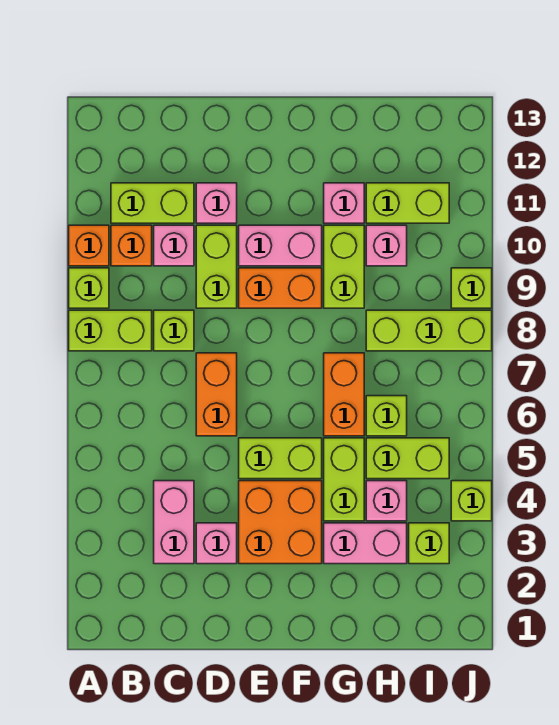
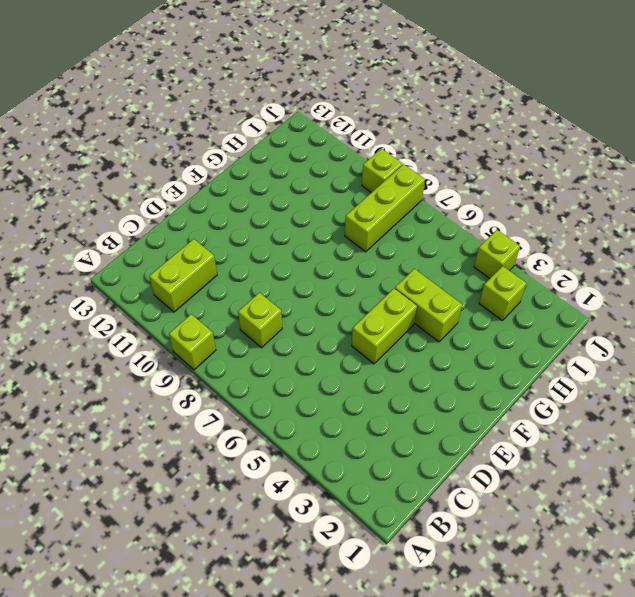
none -> lime brick A8:B8 level 1
none -> orange brick A10 level 1
none -> orange brick B10 level 1
none -> pink brick C3:C4 level 1

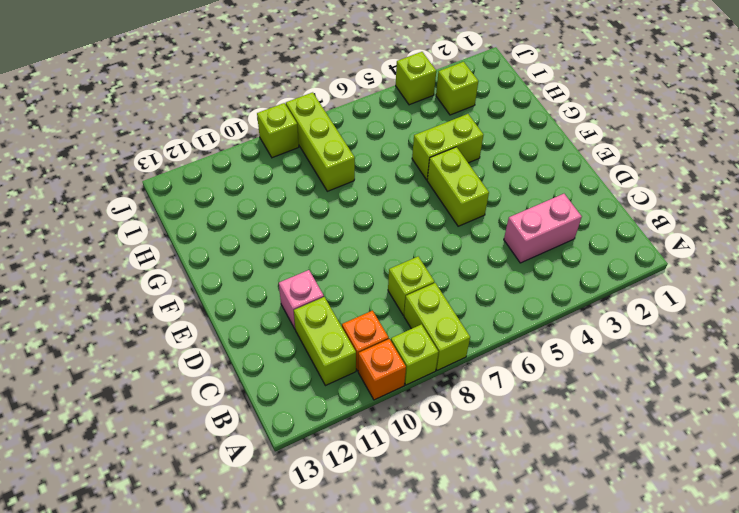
none -> pink brick C10 level 1
none -> pink brick D3 level 1
none -> orange brick D6:D7 level 1
none -> lime brick D9:D10 level 1

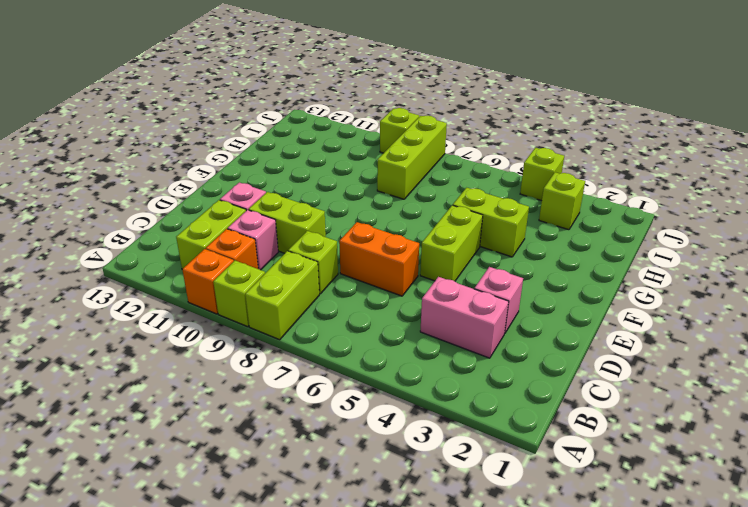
none -> orange brick E3:F4 level 1
none -> orange brick E9:F9 level 1
none -> pink brick E10:F10 level 1
none -> pink brick G3:H3 level 1

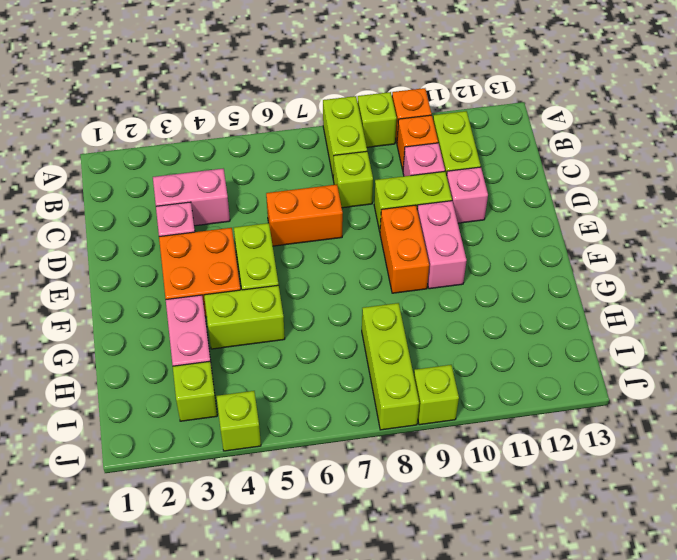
none -> orange brick G6:G7 level 1
none -> lime brick G9:G10 level 1
none -> pink brick G11 level 1
none -> pink brick H4 level 1

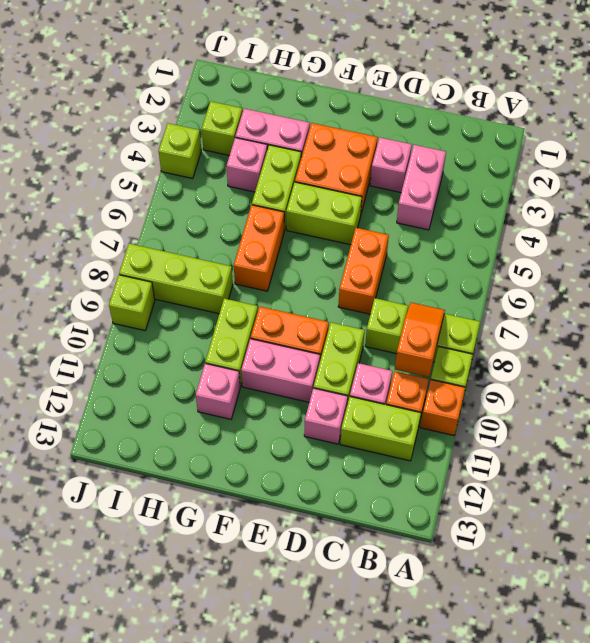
orange slope B8:B9 level 2 top 9 -> none
none -> lime brick H5:I5 level 1
none -> lime brick H6 level 1
none -> pink brick H10 level 1
none -> lime brick H11:I11 level 1

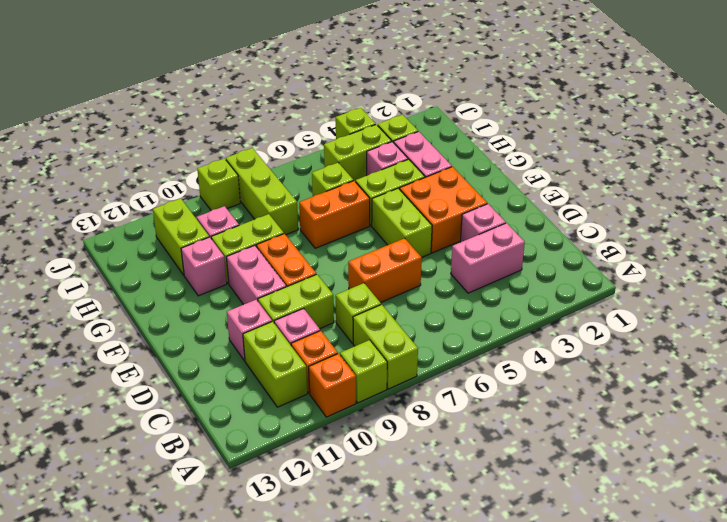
lime brick I4:I5 level 1 -> lime brick H5:I5 level 1

